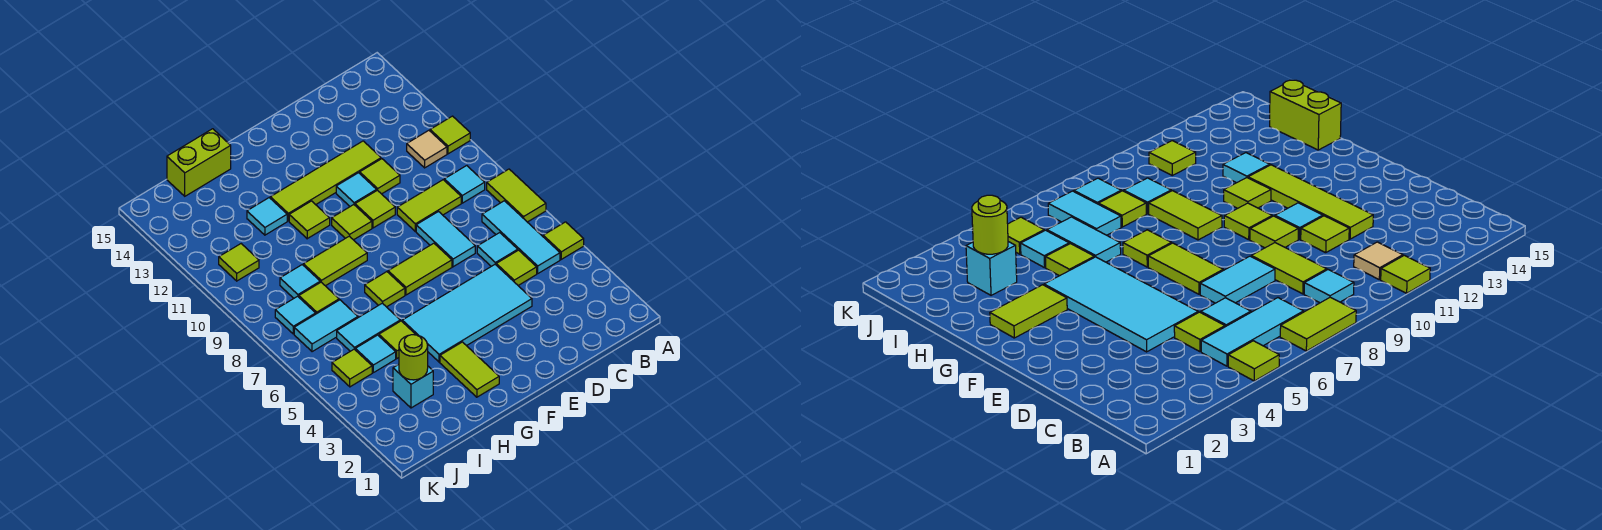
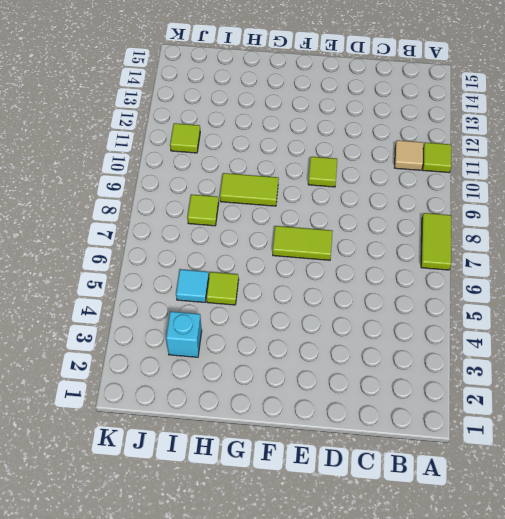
none -> lime tile A5 level 1
none -> cyan tile B5:B7 level 1
none -> cyan tile B9 level 1
none -> lime tile C5 level 1

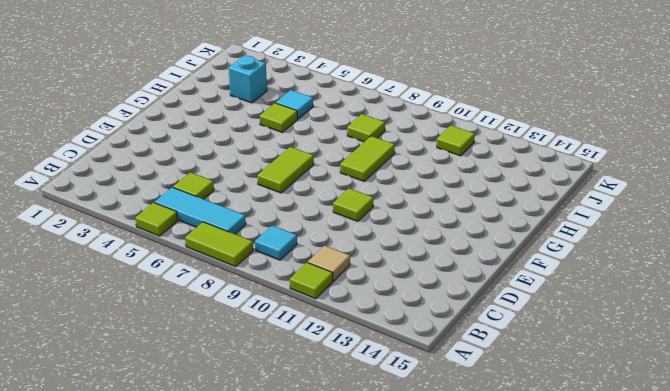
none -> cyan tile C6 level 1
none -> lime tile C9:D9 level 1
none -> cyan tile D4:G5 level 1
none -> cyan tile D7:D8 level 1

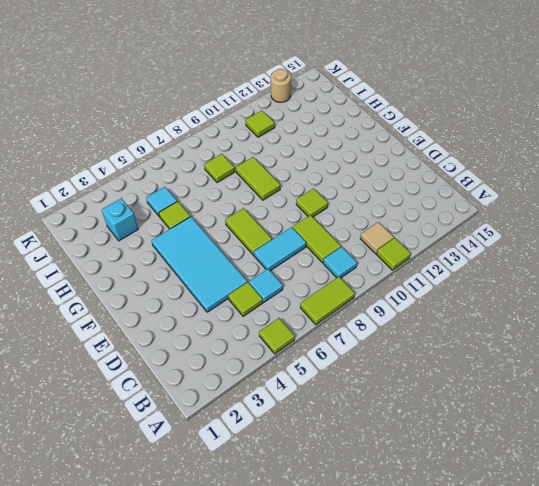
tan round brick K13 level 1 -> none
none -> cyan tile B5:B7 level 1
none -> lime tile D11 level 1
none -> lime tile D12:G12 level 1
none -> cyan tile E11 level 1

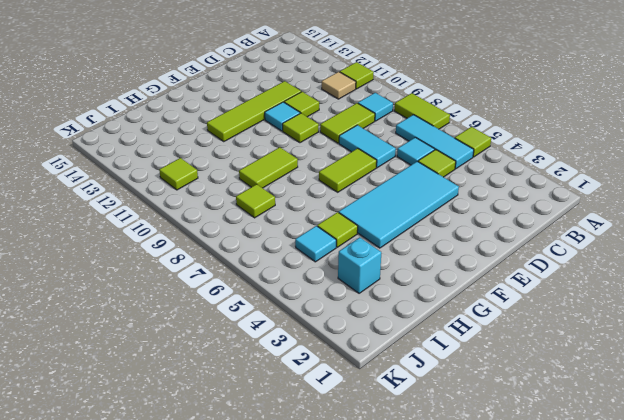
none -> lime tile F10 level 1
none -> lime tile G2:G3 level 1
none -> lime tile G7 level 1
none -> lime tile G11 level 1

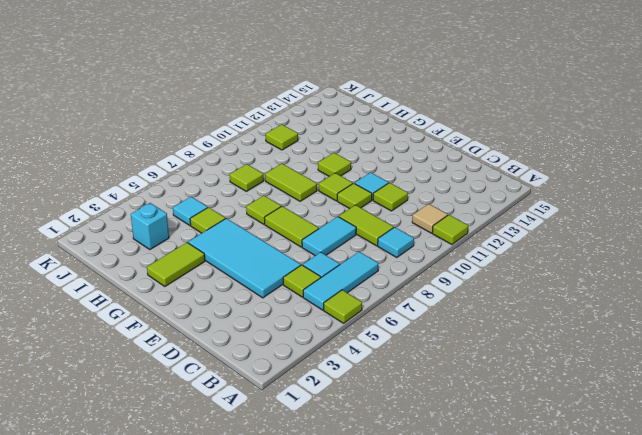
none -> lime tile A7:A8 level 1
none -> lime tile D12:G12 level 1
none -> cyan tile H6:I6 level 1
none -> cyan tile H12 level 1

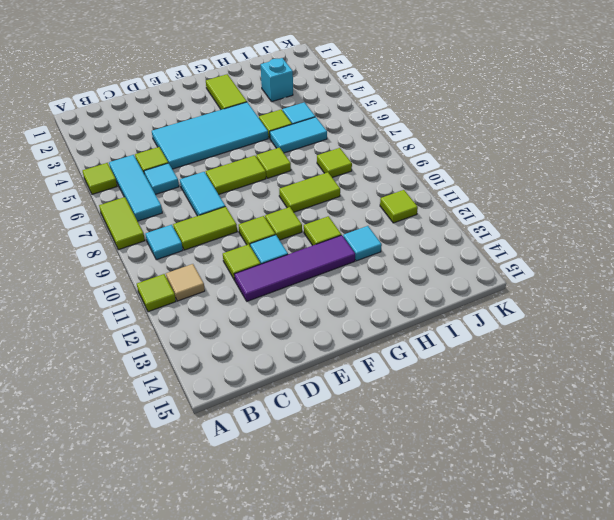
purple tile D12:G12 level 1 -> lime tile D12:G12 level 1
none -> lime brick H15:I15 level 1
none -> cyan tile I7:J7 level 1
none -> cyan tile I9 level 1
none -> lime tile J5 level 1

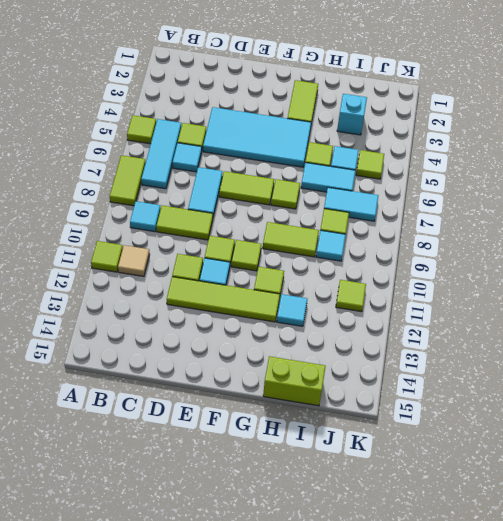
none -> cyan tile J8 level 1
none -> lime round brick I3 level 2

